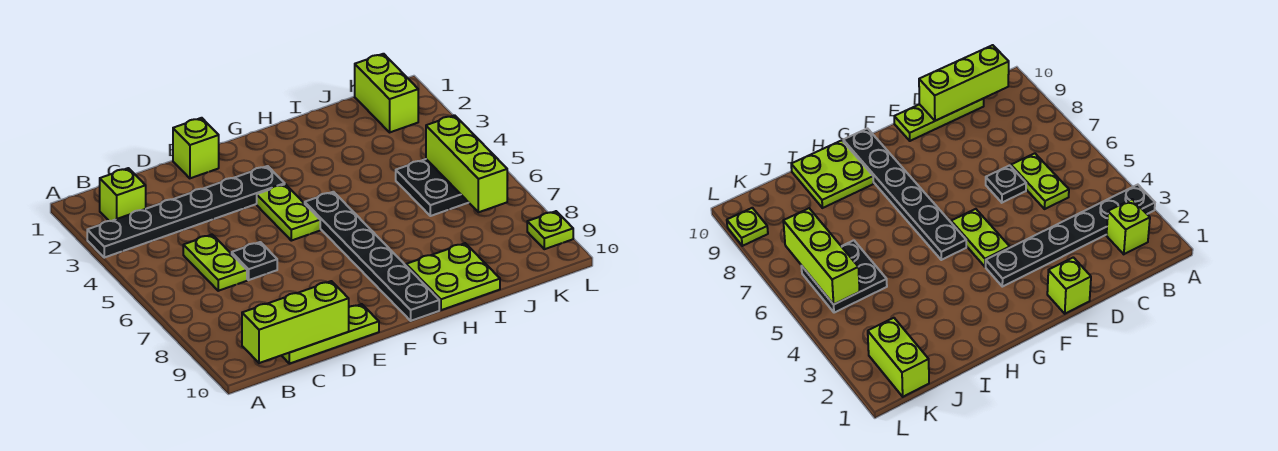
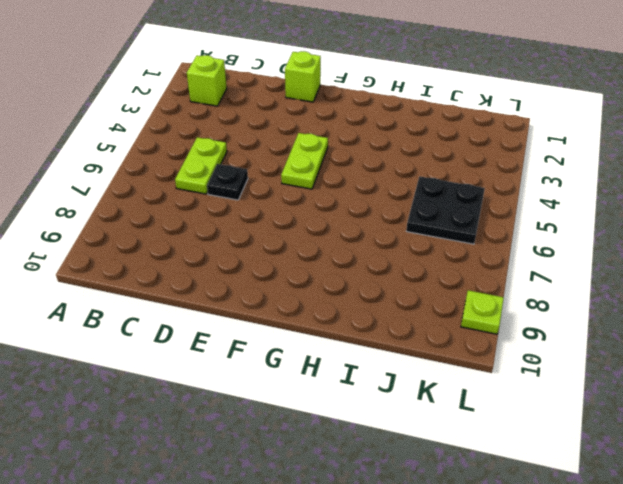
none -> black plate A3:F3 level 1
none -> lime plate C10:E10 level 1
none -> black plate G5:G10 level 1

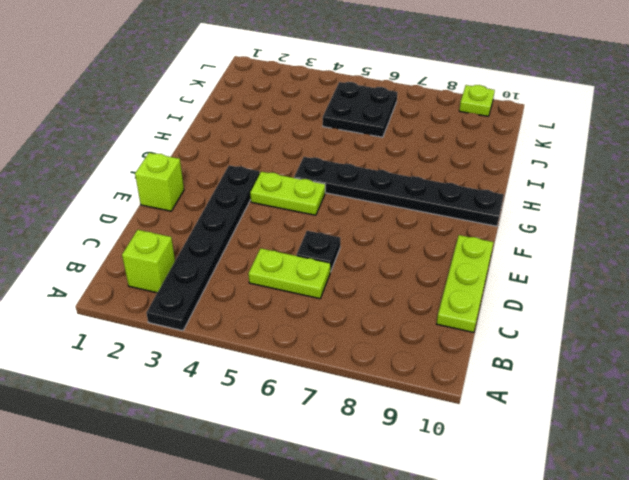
none -> lime plate H9:I10 level 1
none -> lime brick K1:K2 level 1
none -> lime brick B10:D10 level 2

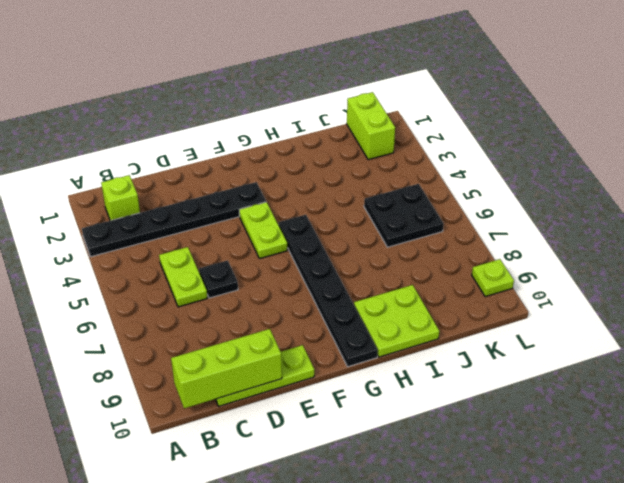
none -> lime brick E1 level 1
none -> lime brick K5:K7 level 2

